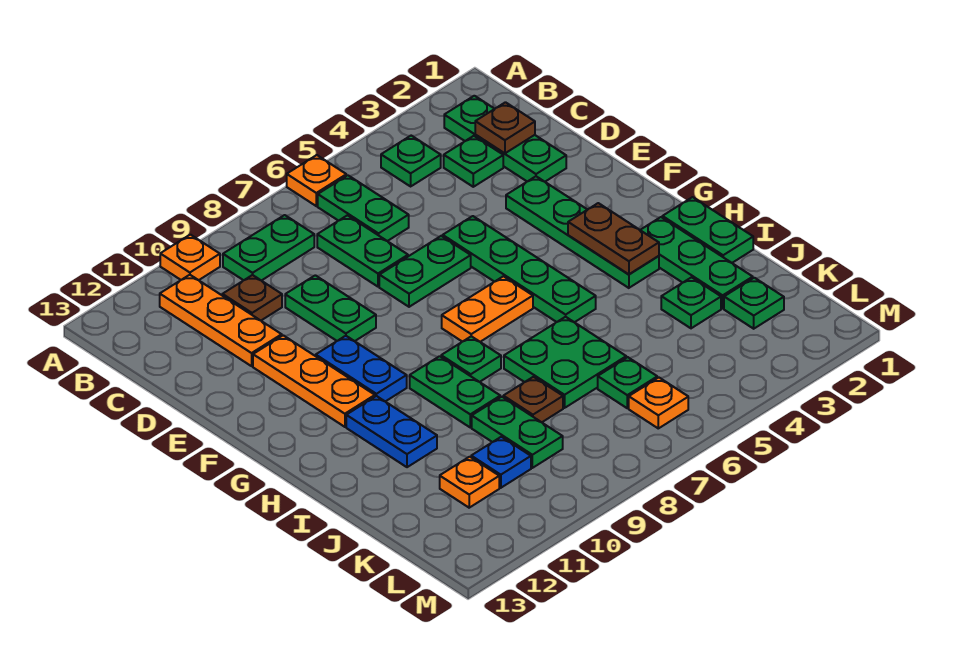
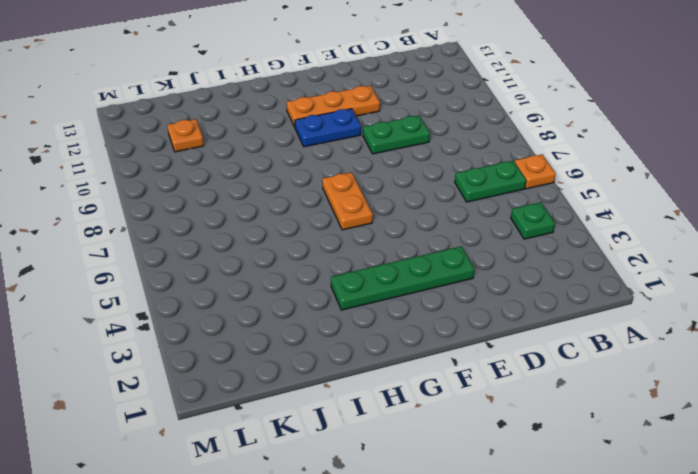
none -> orange plate A10 level 1
none -> green plate B2:D2 level 1
none -> green plate B8:B9 level 1
none -> orange plate B11:D11 level 1

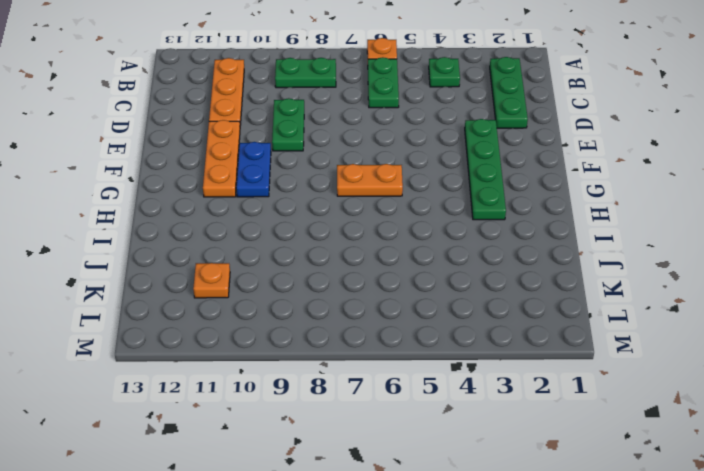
none -> orange plate A10 level 1
none -> green plate C3 level 1
none -> green plate C7:D7 level 1
none -> brown plate C10 level 1

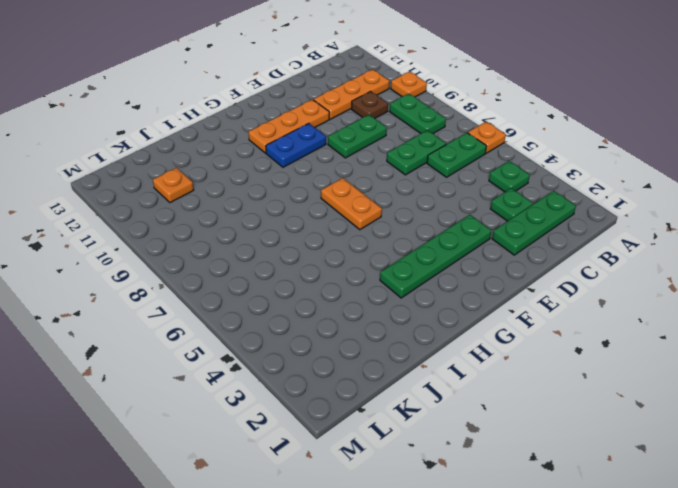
none -> green plate E5:H5 level 1
none -> green plate E6:E7 level 1
none -> green plate H1:I1 level 1
none -> green plate H2:J2 level 1

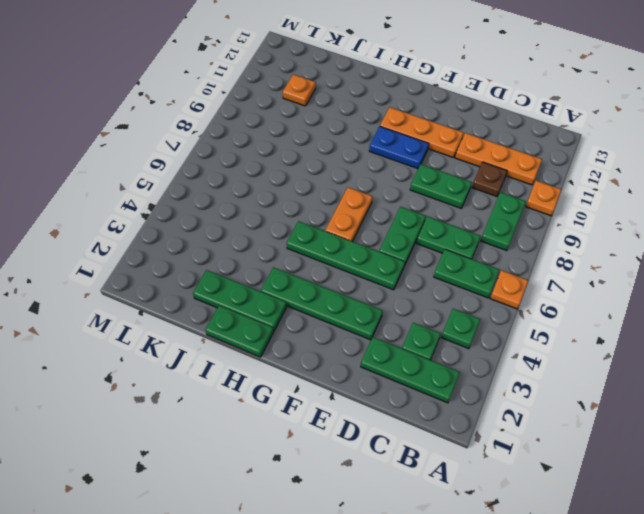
none -> green plate H8 level 1
none -> green plate H9:I9 level 1
none -> blue plate H11:I11 level 1
none -> green plate I6:J7 level 1

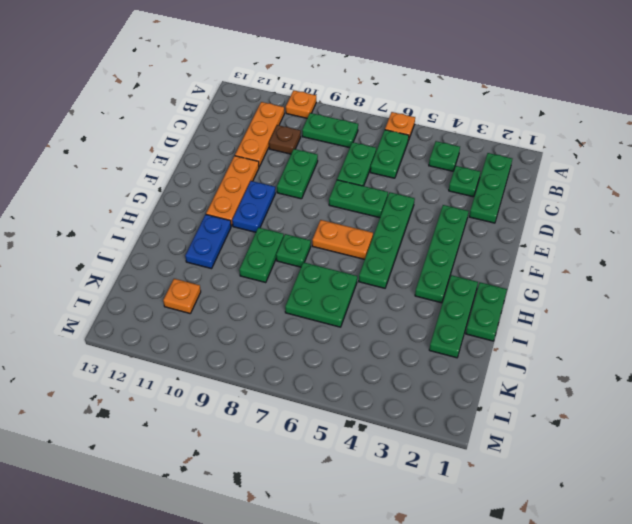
none -> green plate J3 level 1
none -> brown plate J8 level 1
none -> green plate J9:K9 level 1
none -> green plate K2 level 1

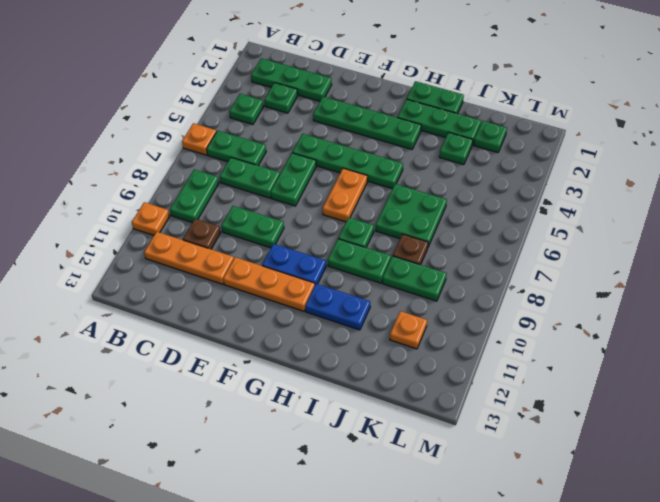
none -> green plate K6 level 1
none -> blue plate K10 level 1
none -> orange plate L6 level 1
none -> brown plate C2 level 2

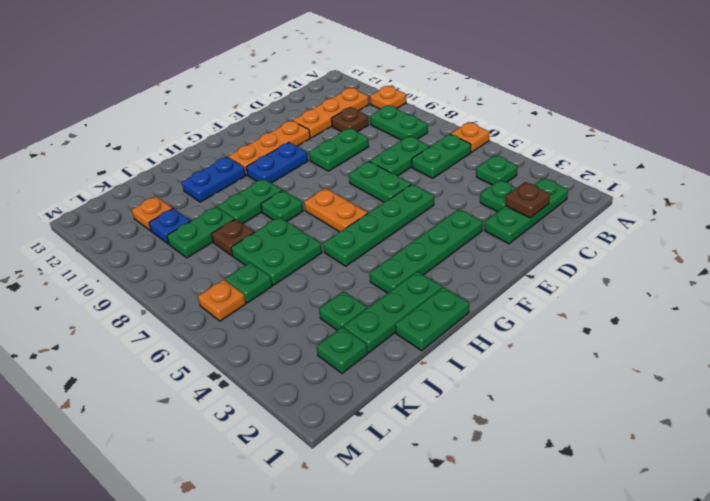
none -> brown plate G3:H3 level 2

